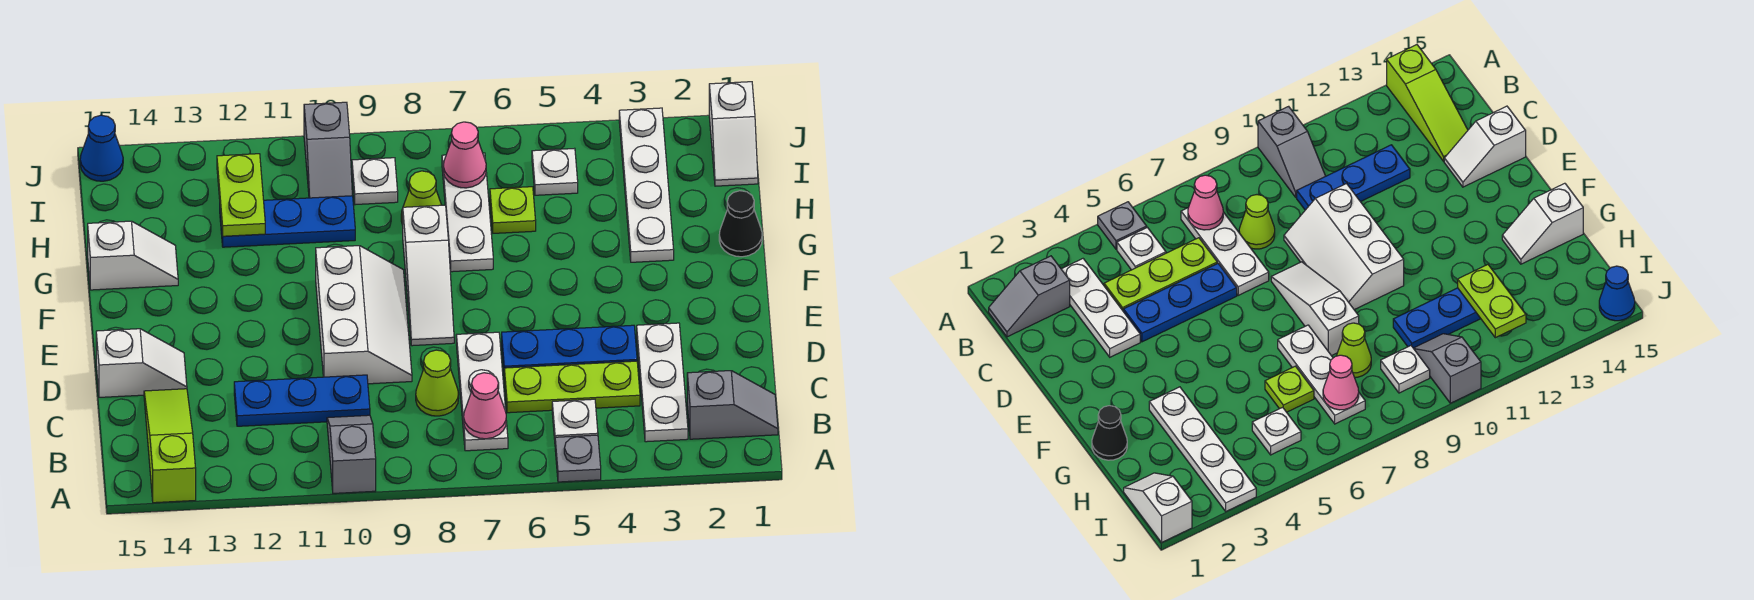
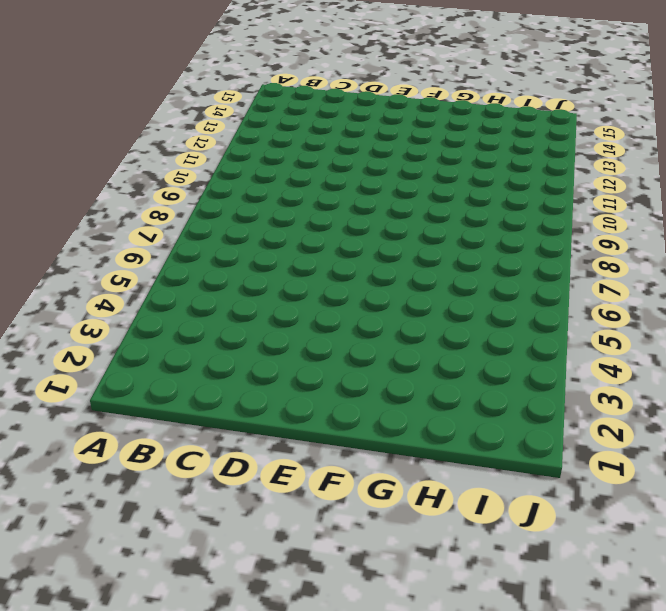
none -> grey plate A5 level 1
none -> grey slope A10:B10 level 1 top A
none -> lime slope A14:C14 level 1 top A

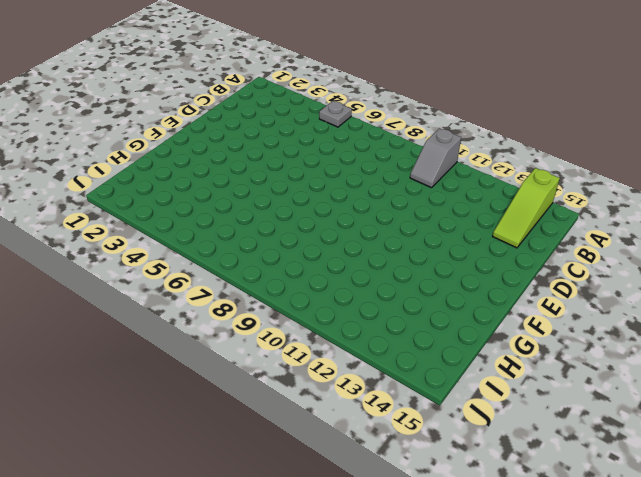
none -> grey slope B1:B2 level 1 top 2
none -> white plate B3:D3 level 1
none -> white plate B5 level 1

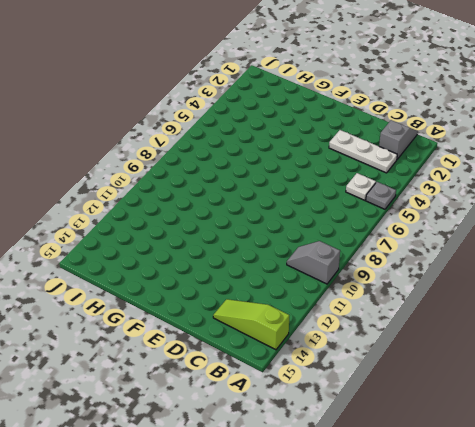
none -> white plate B7:D7 level 1
none -> lime plate C4:C6 level 1
none -> lime cone C8 level 1

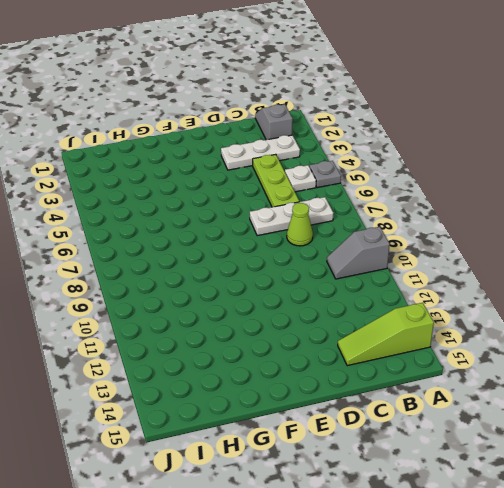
none -> blue plate C10:C12 level 1
none -> blue plate D4:D6 level 1
none -> white slope D9:F10 level 1 top 10

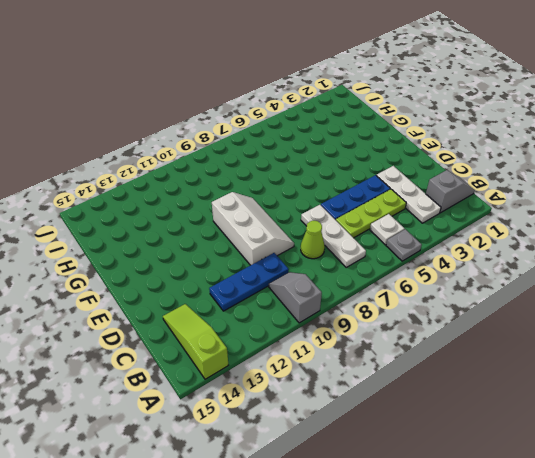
none -> white slope D14:D15 level 1 top 15
none -> white slope E8:G8 level 1 top G
none -> black cone G1 level 1

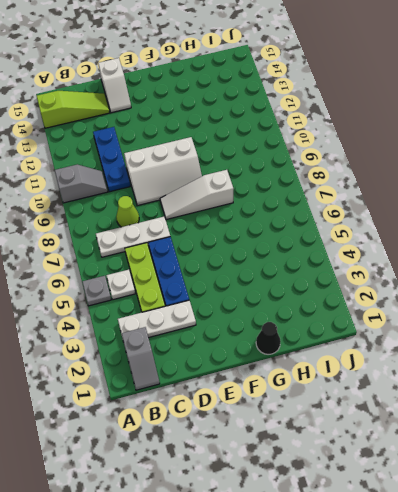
none -> white plate G3:J3 level 1
none -> white plate G7:I7 level 1
none -> white slope G14:G15 level 1 top 15

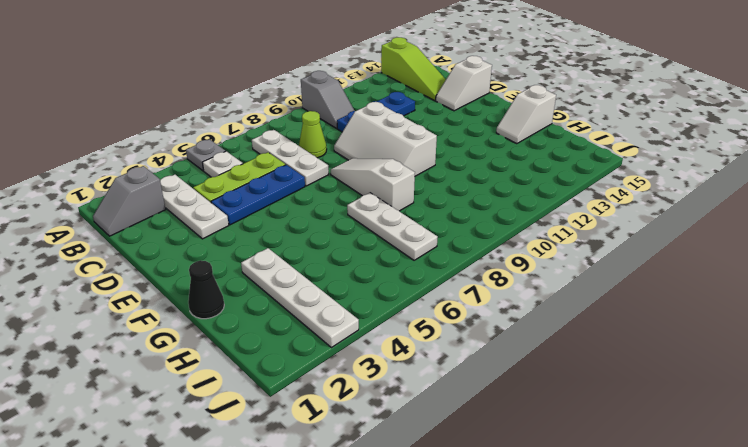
none -> lime plate H6 level 1
none -> lime cone H8 level 1
none -> blue plate H10:H12 level 1

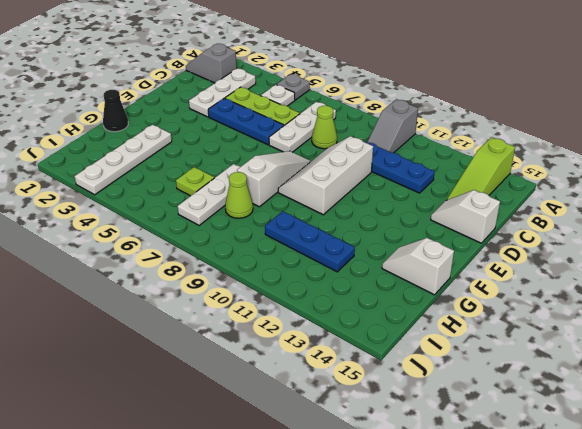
none -> white slope I1:J1 level 1 top J
none -> white plate I5 level 1
none -> white plate I9 level 1

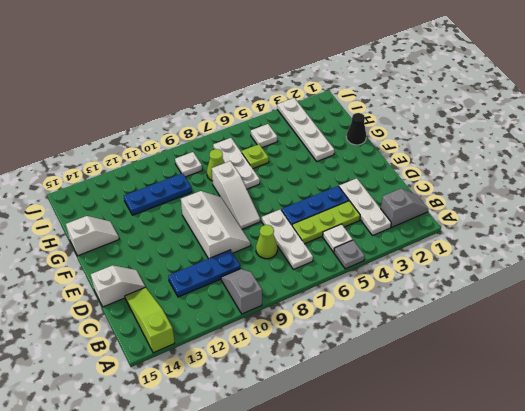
none -> white slope I1:J1 level 1 top J
none -> grey slope I10:J10 level 1 top J
none -> blue cone J15 level 1

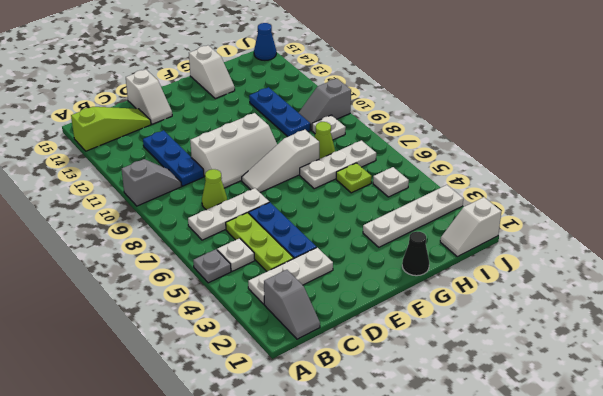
none -> pink cone B7 level 2
none -> lime plate H12:I12 level 2
none -> pink cone I7 level 2

